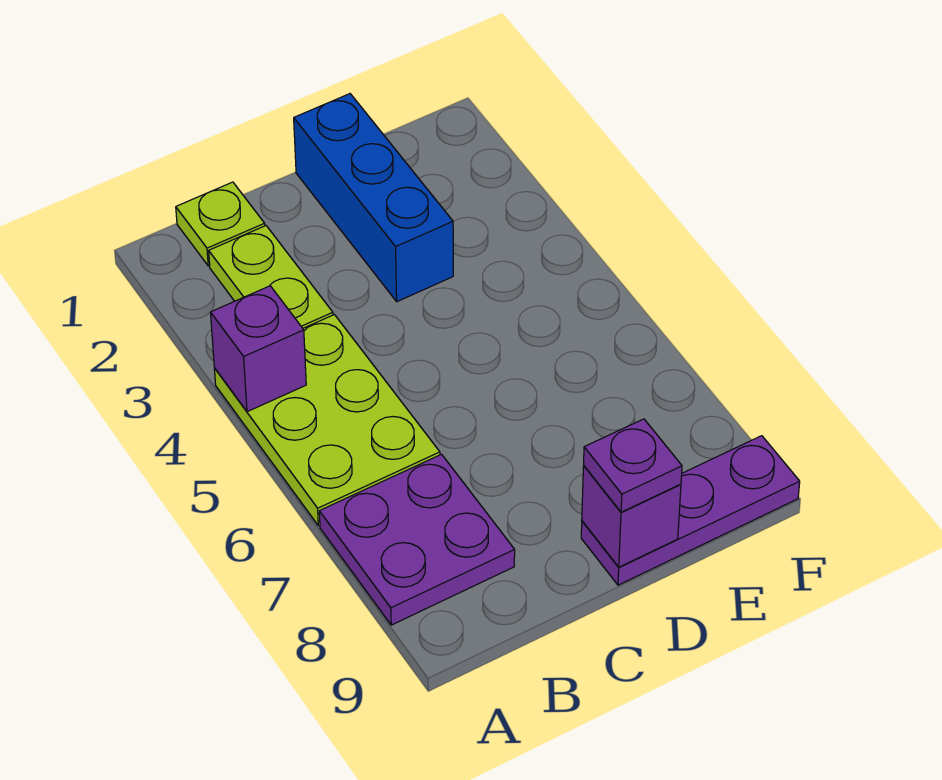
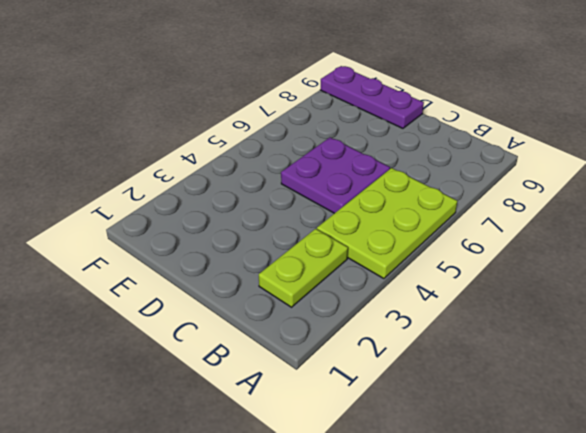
purple plate C5:D6 level 1 -> purple plate A7:B8 level 1
none -> lime plate B1 level 1
none -> blue brick D1:D3 level 1

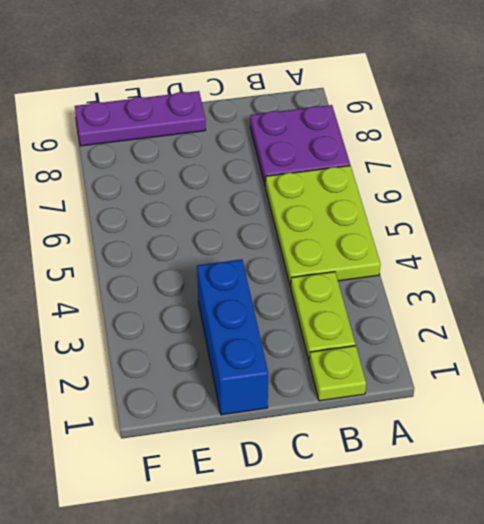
none -> purple brick A4 level 2
none -> purple brick D9 level 2

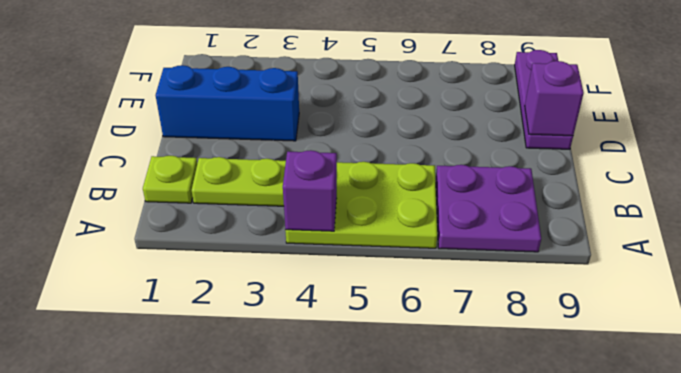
none -> purple plate D9 level 3

